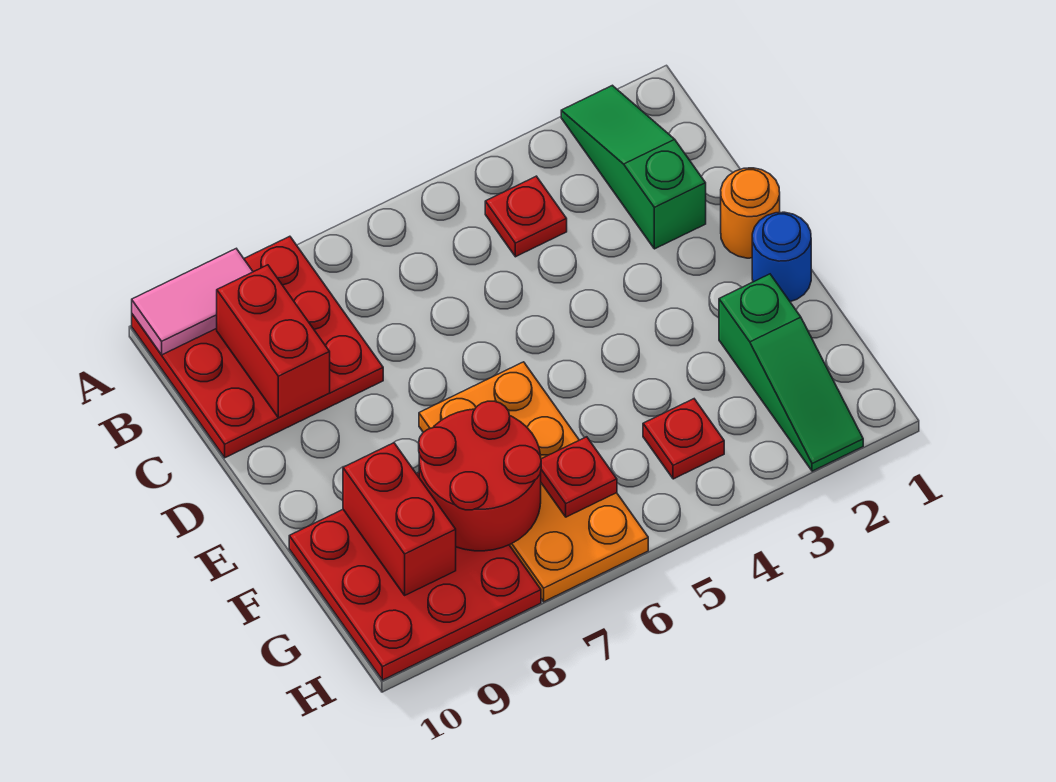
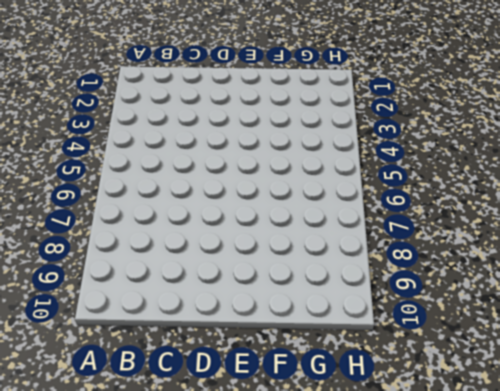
none -> green slope A2:C2 level 1 top C
none -> red plate A8:C10 level 1
none -> red plate B4 level 1

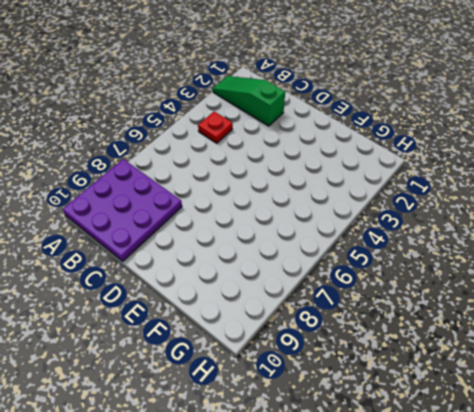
purple plate A8:C10 level 1 -> red plate A8:C10 level 1
none -> orange round brick D1 level 1
none -> blue round brick E1 level 1
none -> orange plate E6:H7 level 1

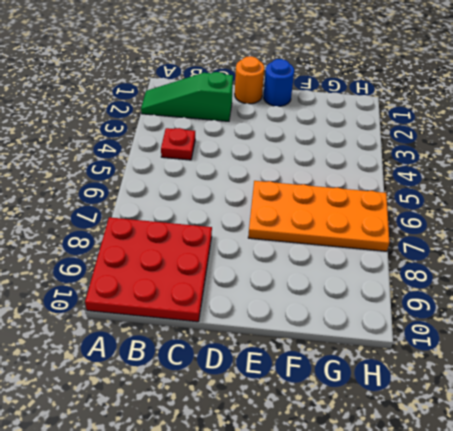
none -> green slope F2:H2 level 1 top F
none -> red plate F8:H10 level 1
none -> red plate G4 level 1

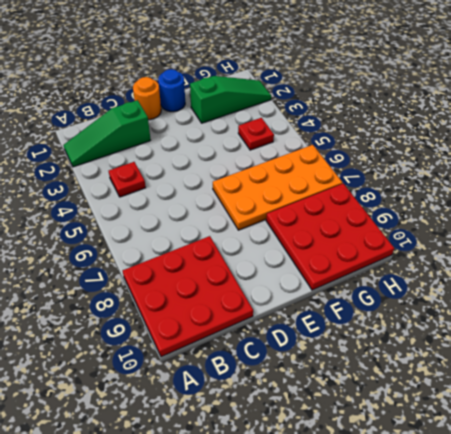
none -> pink tile A9:A10 level 2
none -> red brick B9:C9 level 2
none -> red round brick F7:G8 level 2

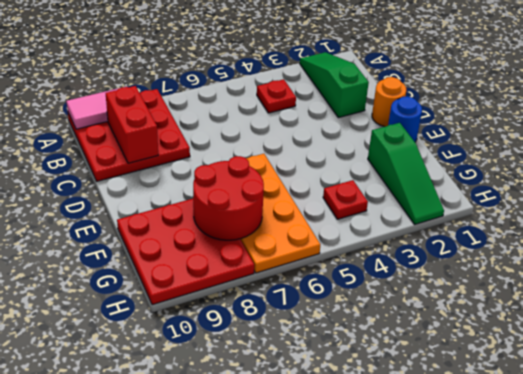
none -> red brick F9:G9 level 2
none -> red plate G6 level 2

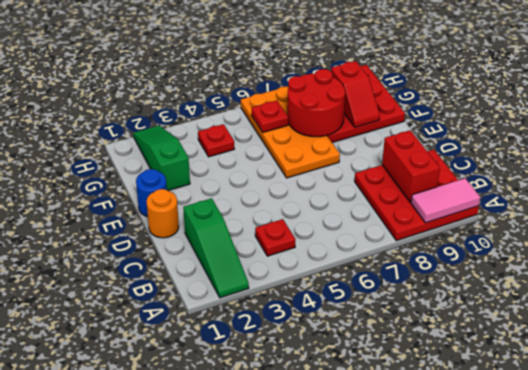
red slope F9:G9 level 2 top G -> red brick F9:G9 level 2

